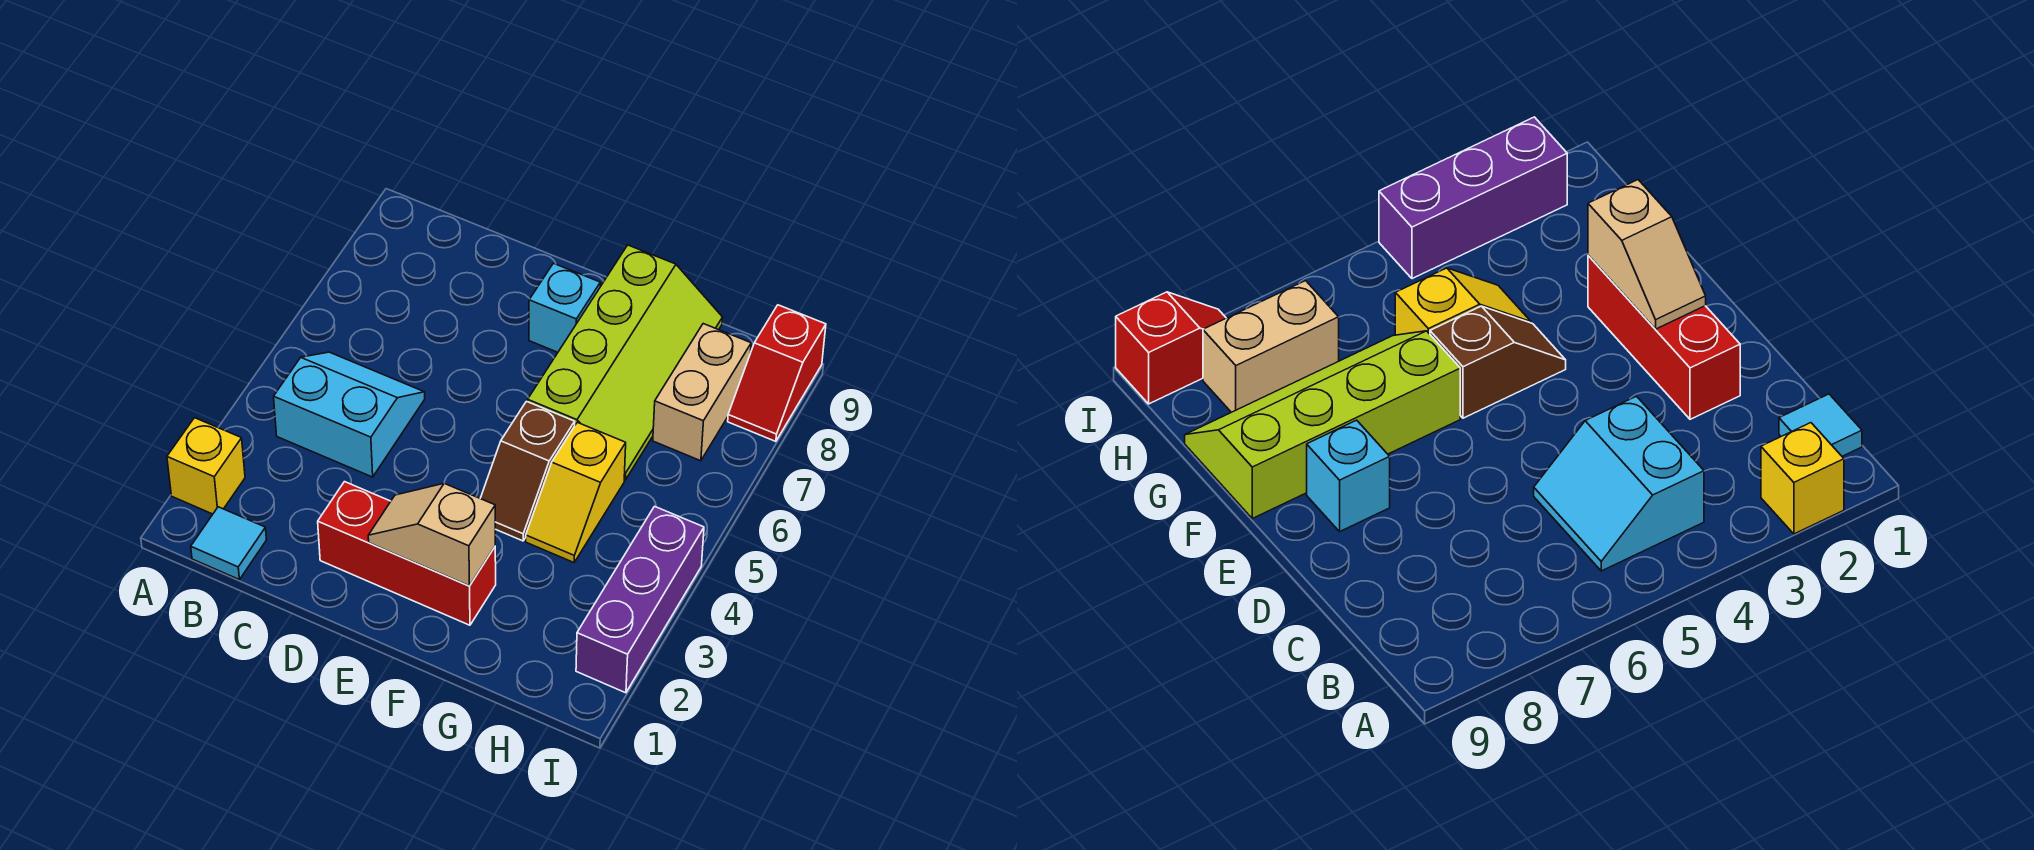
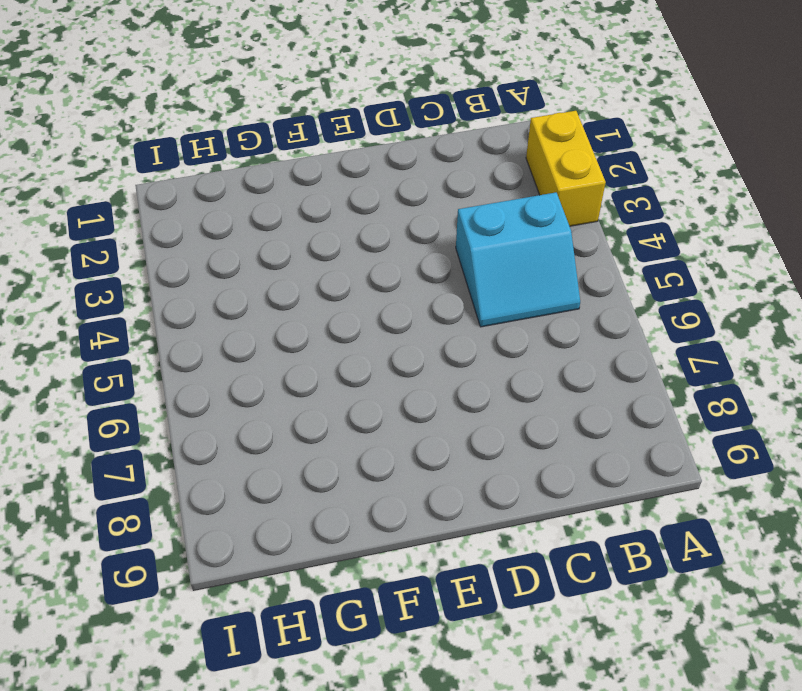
yellow brick A2:A3 level 1 -> yellow brick A2 level 1
none -> cyan tile B1 level 1
none -> red brick D2:F2 level 1
none -> cyan brick E8 level 1

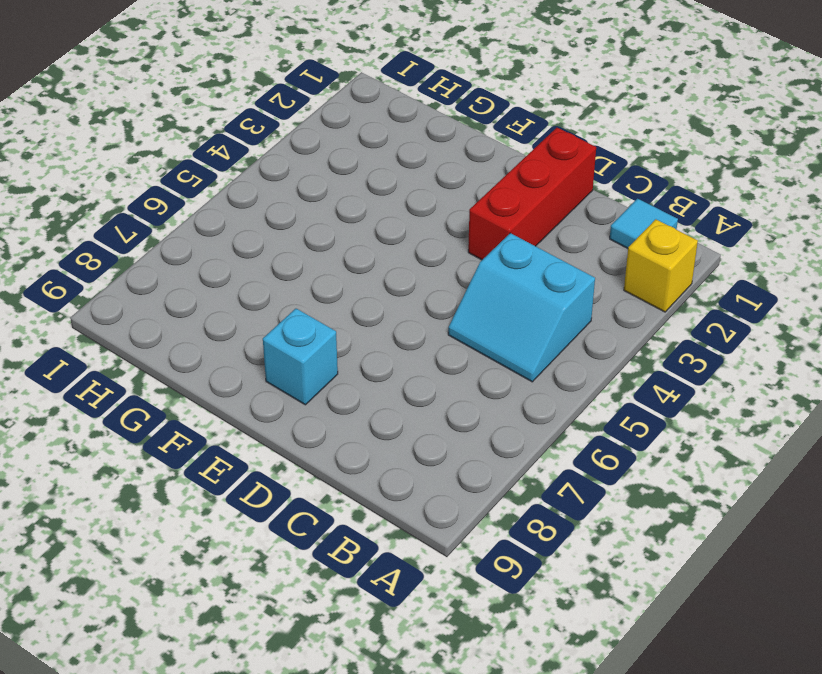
red brick D1:D3 level 1 -> red brick D2:F2 level 1
none -> brown slope F4:F5 level 1 top 5
none -> lime slope F6:G9 level 1 top F
none -> yellow slope G4:G5 level 1 top 5

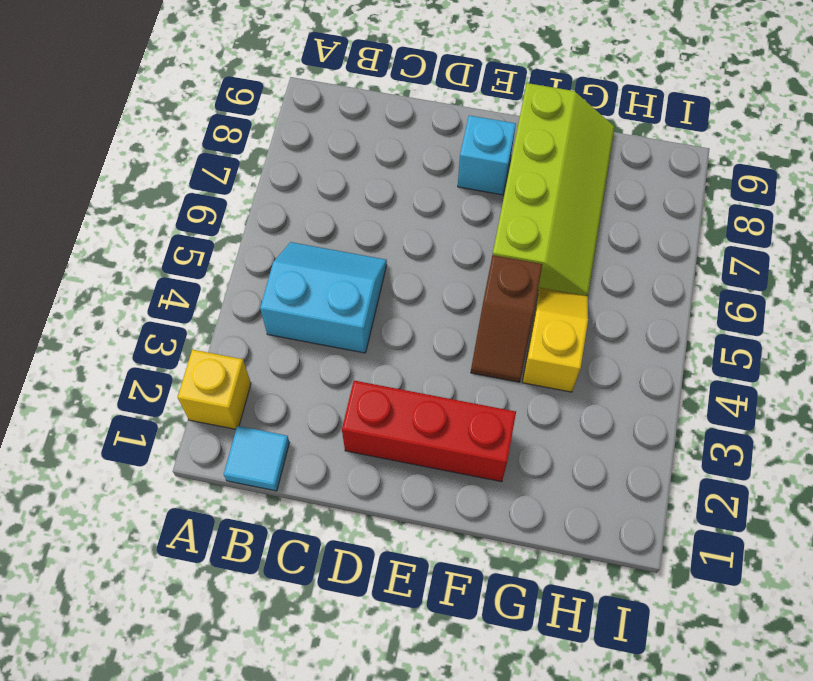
yellow slope G4:G5 level 1 top 4 -> yellow slope G4:G5 level 1 top 5
none -> tan brick H7:H8 level 1
none -> purple brick I2:I4 level 1
none -> red slope I8:I9 level 1 top 9

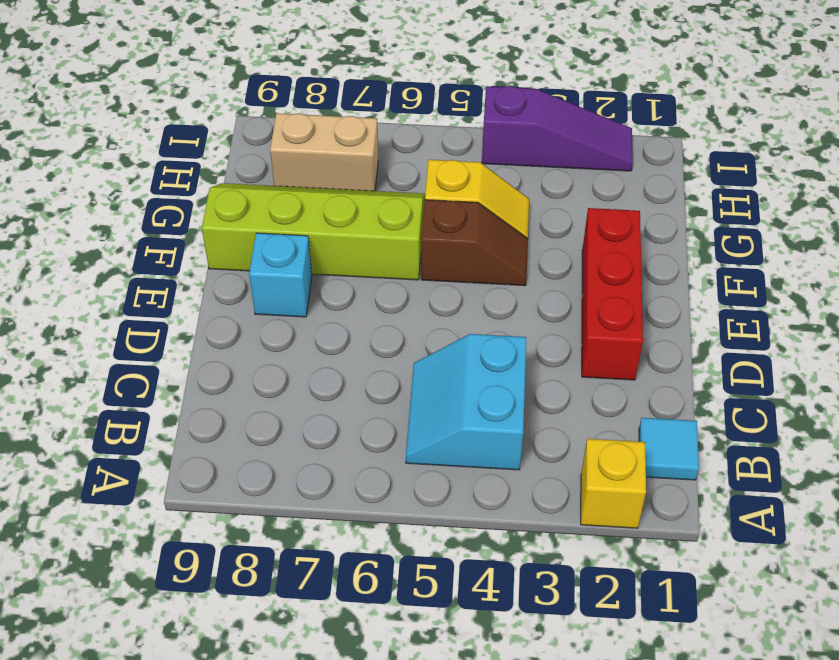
purple slope I2:I4 level 1 top 4 -> purple brick I2:I4 level 1
none -> red slope I8:I9 level 1 top 9
none -> tan slope E2:F2 level 2 top F

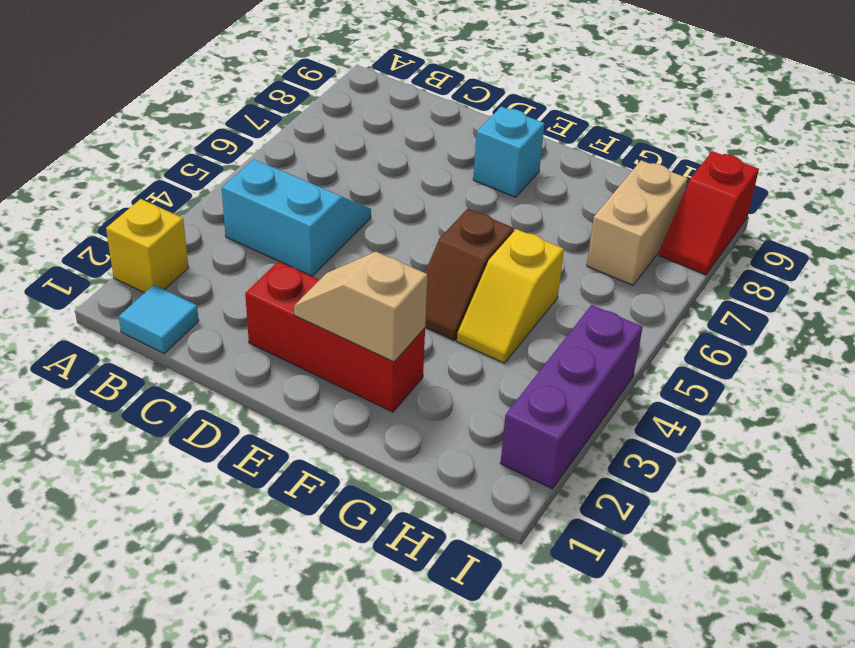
none -> lime slope F6:G9 level 1 top F

